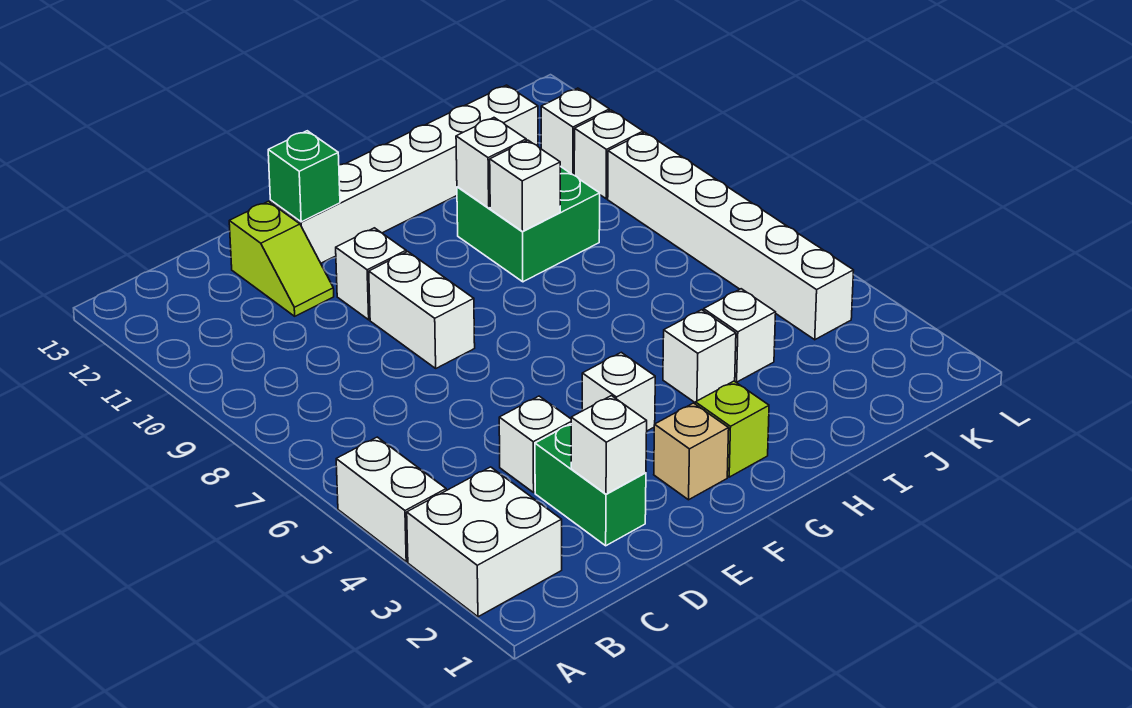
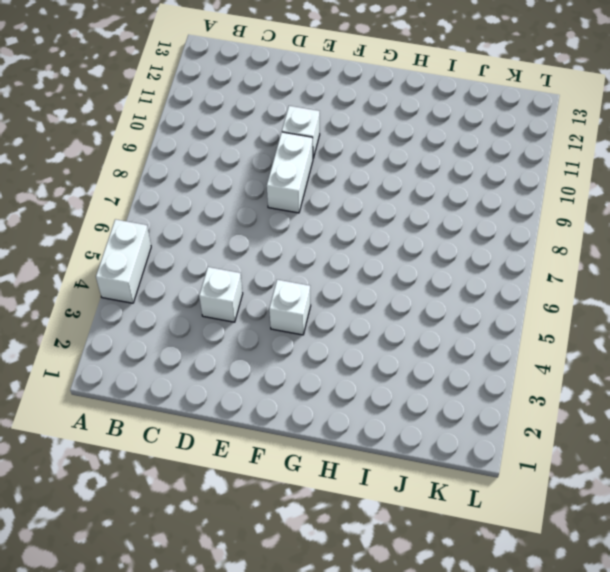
none -> white brick A2:B3 level 1
none -> green brick D2:D3 level 1
none -> lime slope D11:D12 level 1 top 12

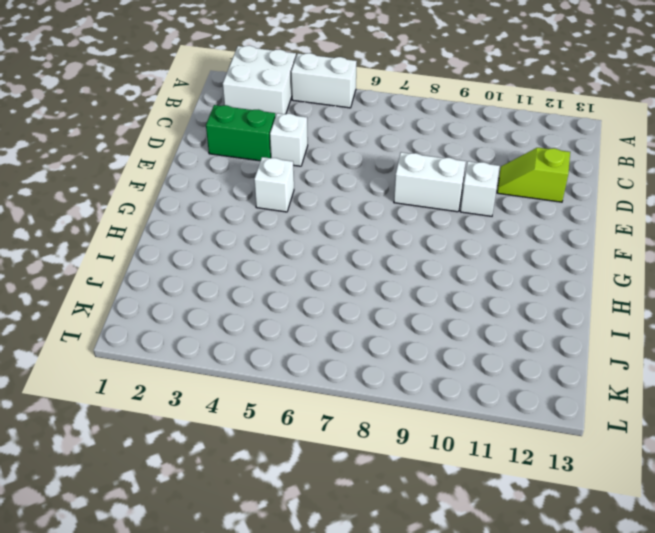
none -> white brick E12:J12 level 1
none -> tan brick F2 level 1
none -> lime brick G2 level 1

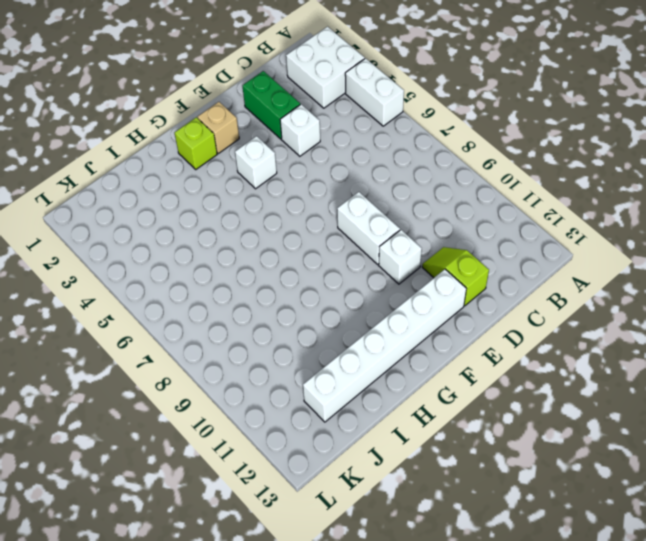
none -> white brick H4 level 1
none -> green brick H9:I10 level 1
none -> white brick I4 level 1

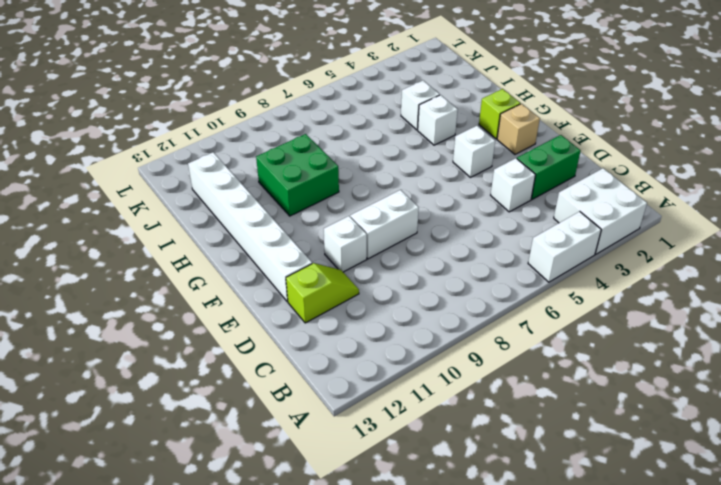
none -> white brick K4:K9 level 1
none -> white brick K10 level 1
none -> white brick K11 level 1

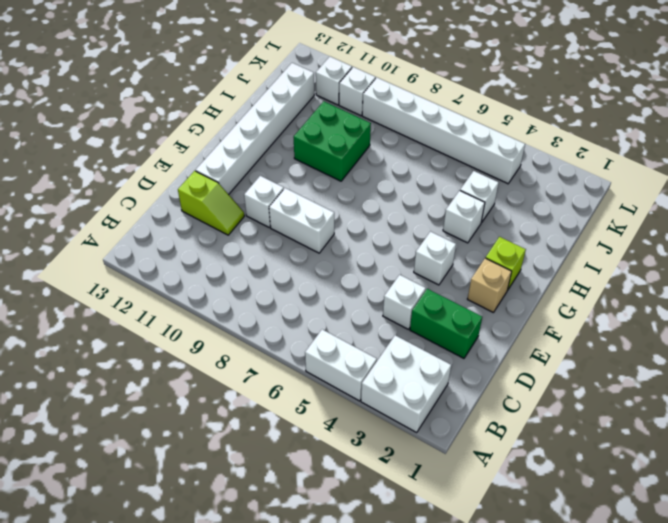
none -> white brick D2 level 2
none -> green brick E12 level 2
none -> white brick H9 level 2

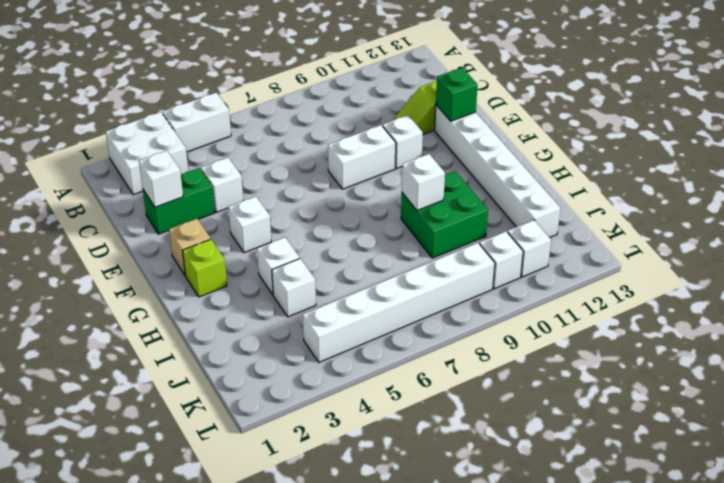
none -> white brick H10 level 2

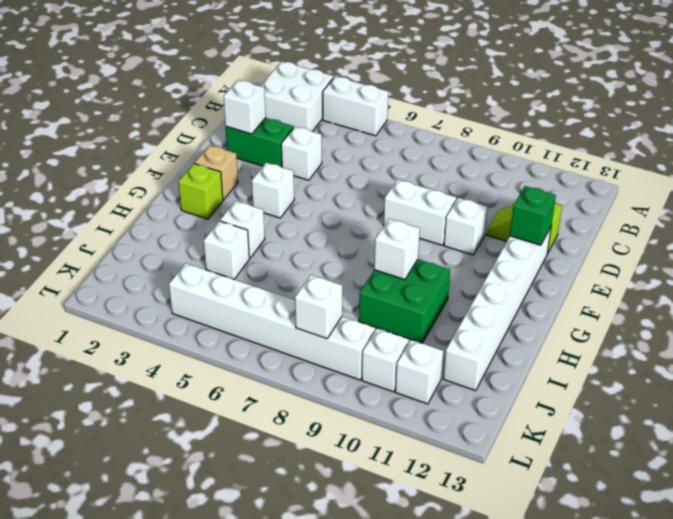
white brick K8 level 2 -> white brick H10 level 2

